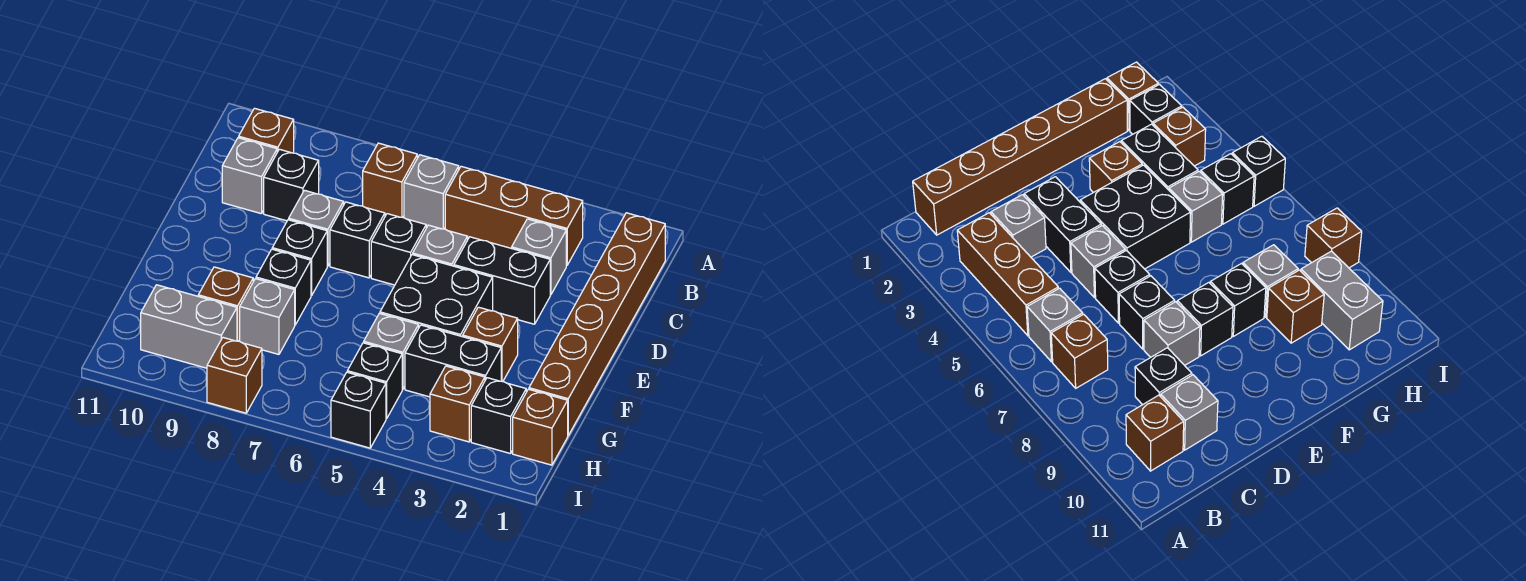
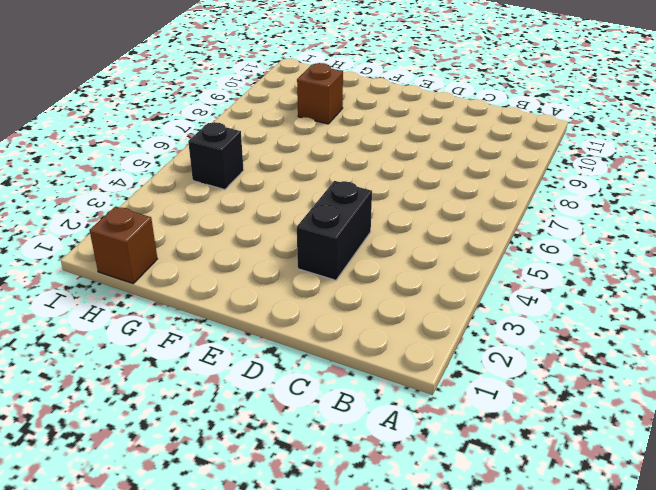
none -> brown brick B1:G1 level 1
none -> brown brick B3:B5 level 1
none -> grey brick B6 level 1

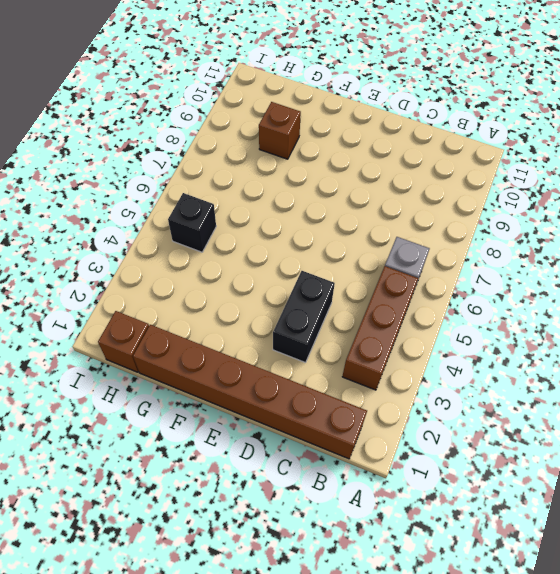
none -> brown brick B7 level 1
none -> brown brick B10 level 1
none -> grey brick C3 level 1

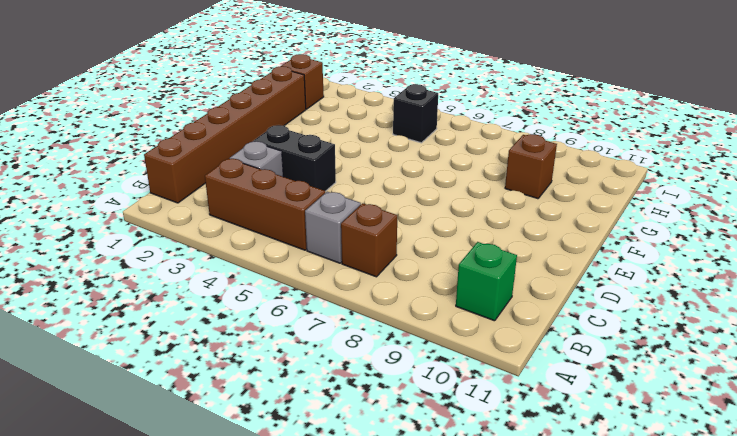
green brick B10 level 1 -> brown brick B10 level 1
none -> black brick C9 level 1
none -> grey brick C10 level 1
none -> grey brick D5 level 1

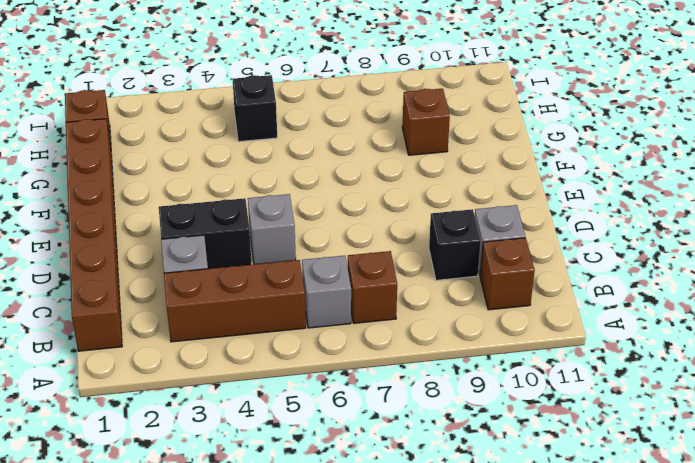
none -> black brick D6 level 1
none -> black brick D7 level 1
none -> grey brick D8 level 1

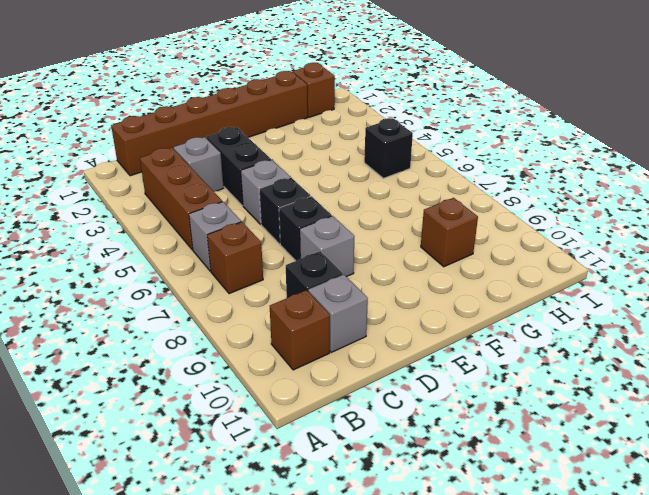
none -> black brick E4:F5 level 1
none -> black brick E8 level 1
none -> brown brick F3 level 1

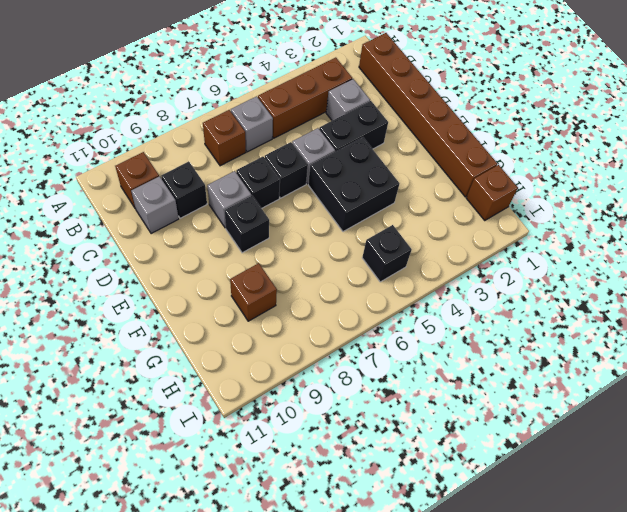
none -> brown brick F3 level 1
none -> black brick F8 level 1
none -> black brick G3:G4 level 1

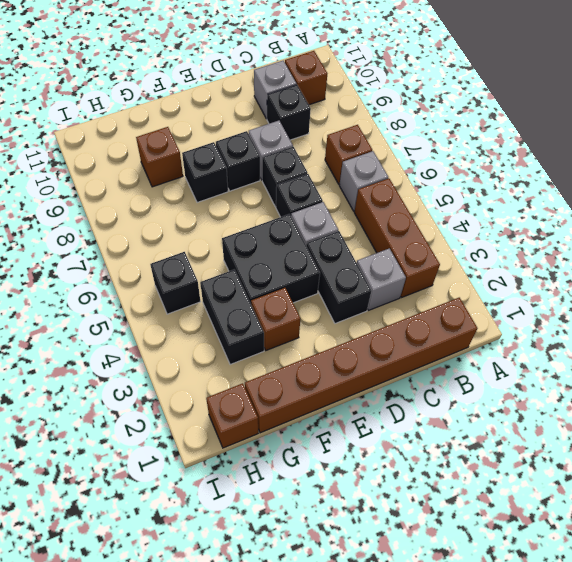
none -> grey brick G5 level 1
none -> grey brick G8 level 1
none -> black brick H2 level 1

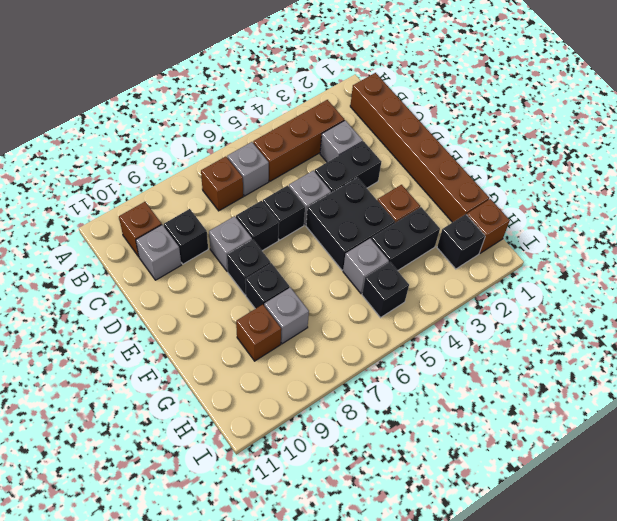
none -> brown brick H3 level 1
none -> grey brick H9:H10 level 1
none -> black brick I5 level 1

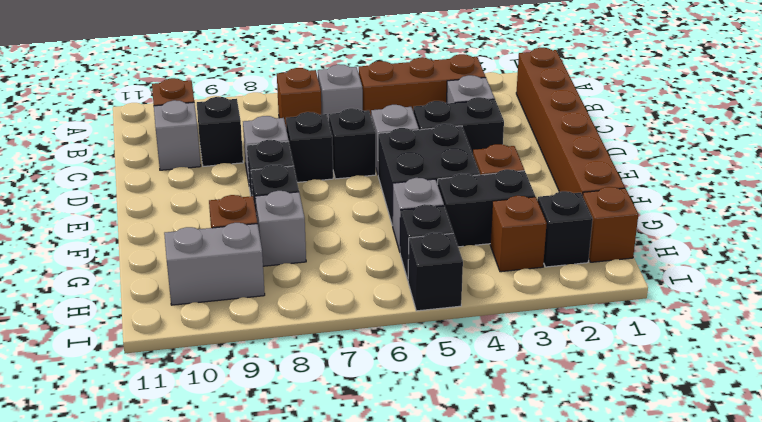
none -> brown brick I8 level 1

